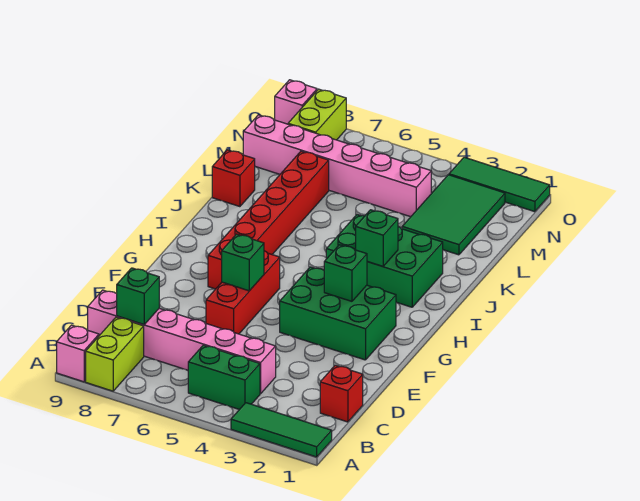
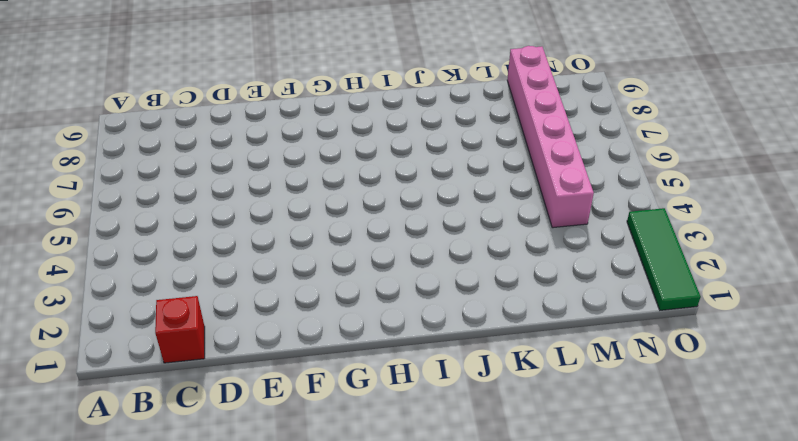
none -> green tile A1:A3 level 1
none -> lime brick A8:B8 level 1
none -> pink brick A9 level 1

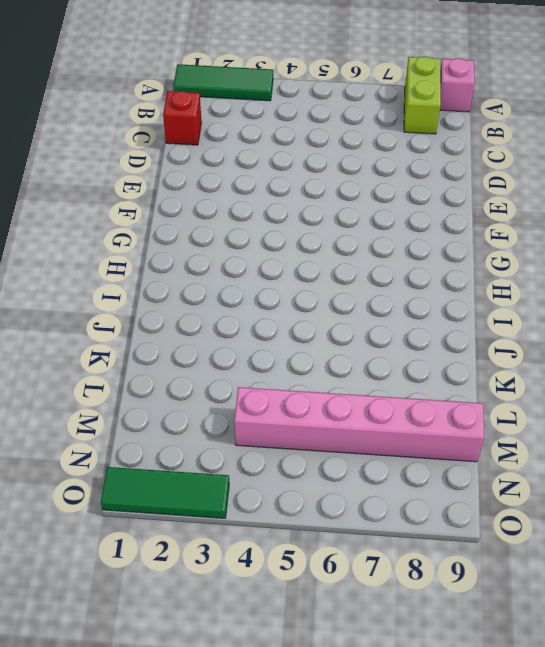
none -> green brick B4:B5 level 1
none -> pink brick C4:C9 level 1
none -> red brick E6:G6 level 1

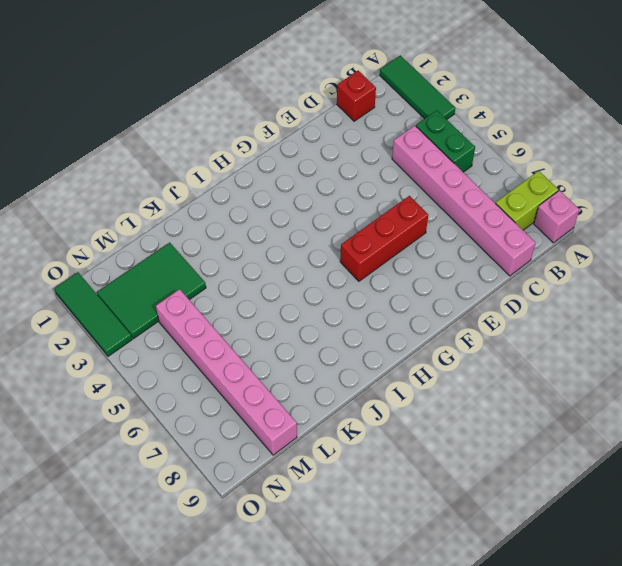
none -> green brick F2:G4 level 1
none -> red brick G7:L7 level 1
none -> green brick I2:J4 level 1

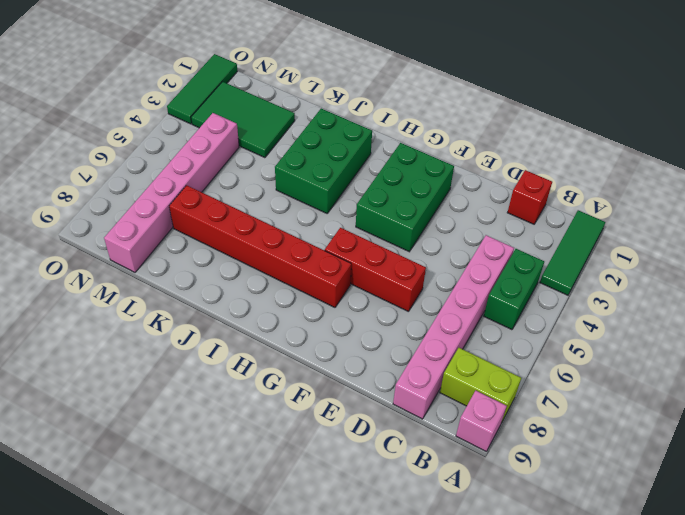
none -> red brick K9 level 1
none -> lime brick N8:O8 level 1
none -> pink brick O9 level 1

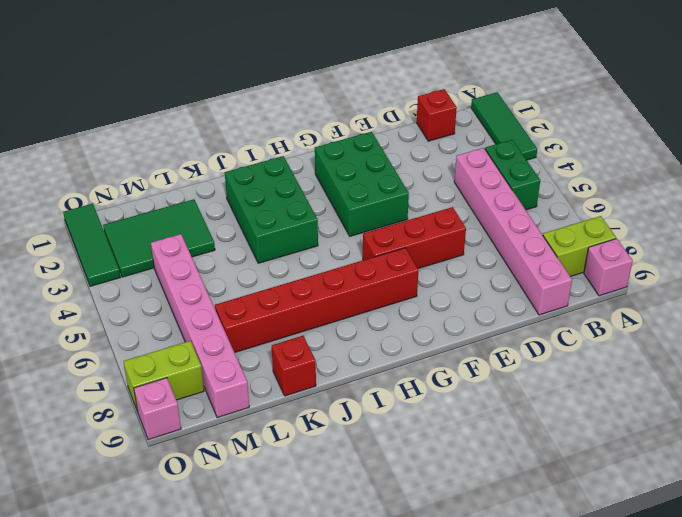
none -> green brick C8 level 2
none -> green brick F6 level 2
none -> green brick G3 level 2

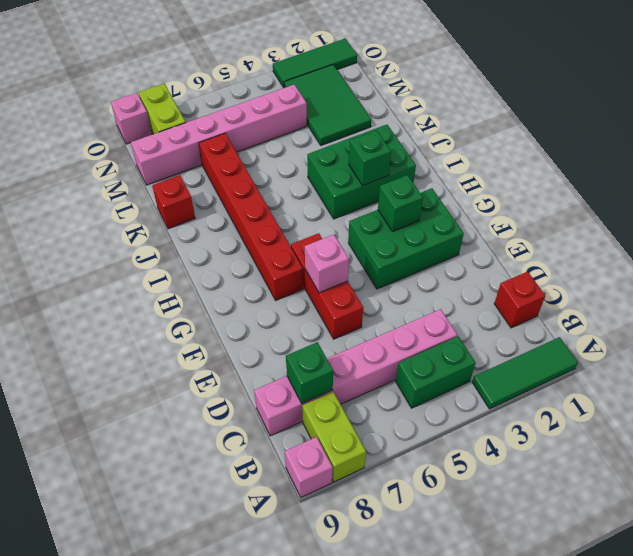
pink brick F6 level 2 -> green brick F6 level 2

